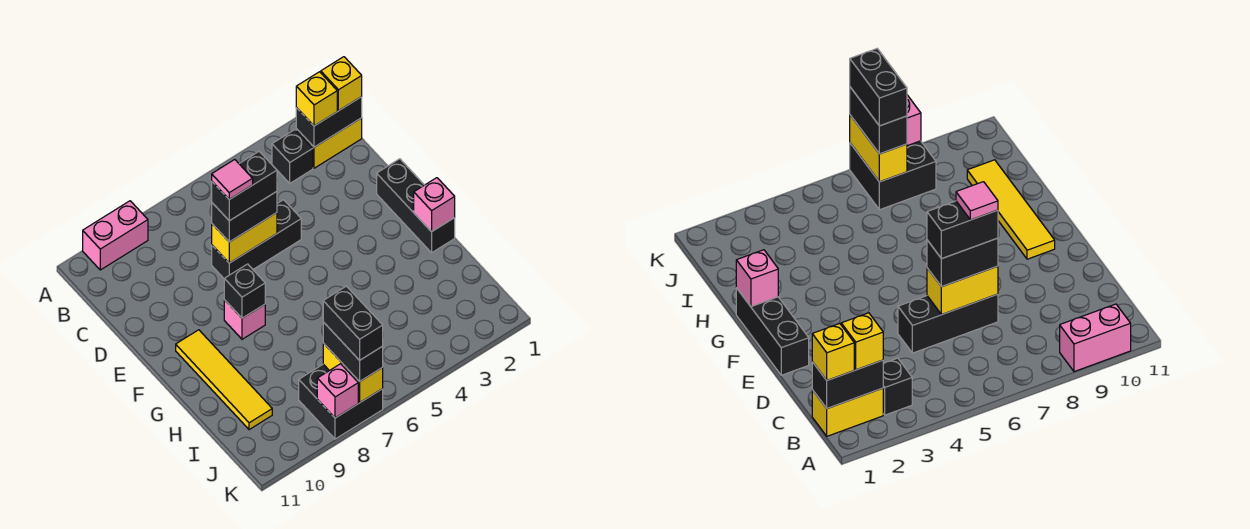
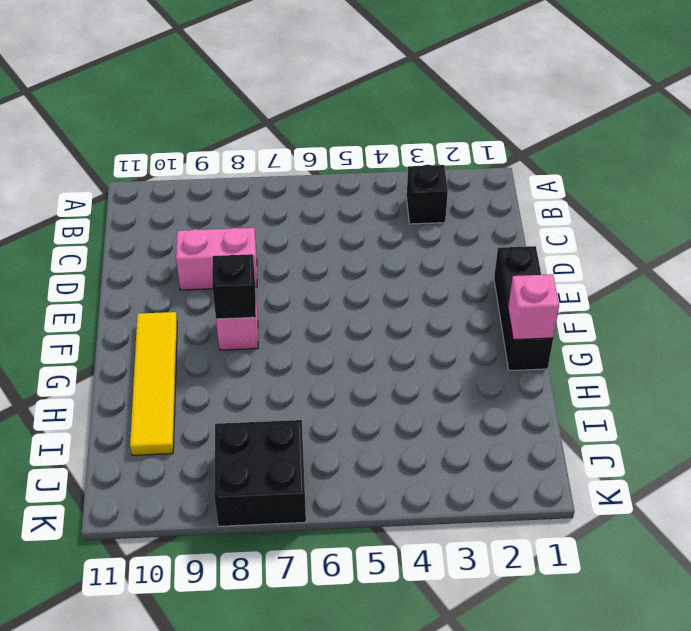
pink brick D8:D9 level 1 -> pink brick A9:A10 level 1
none -> yellow brick B1:B2 level 1
none -> black brick D5:D7 level 1
none -> black brick B1:B2 level 2

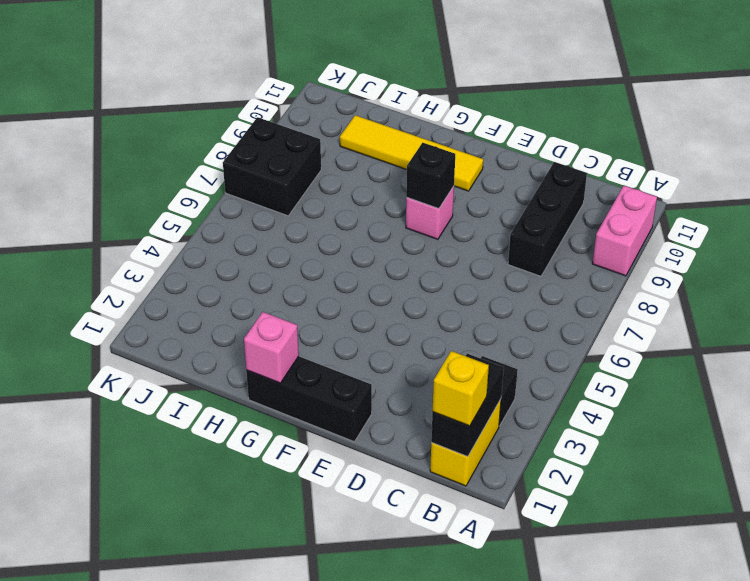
black brick C8:C10 level 1 -> black brick D5:D7 level 1
none -> yellow brick D6:D7 level 2
none -> yellow brick J7:K7 level 2
none -> pink brick K8 level 2

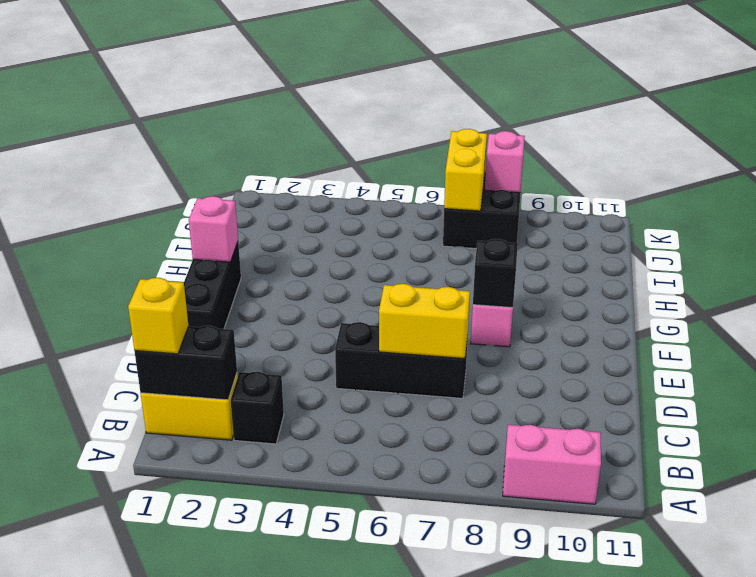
none -> yellow tile F10:I10 level 1
none -> yellow brick B2 level 3
none -> black brick D6:D7 level 3

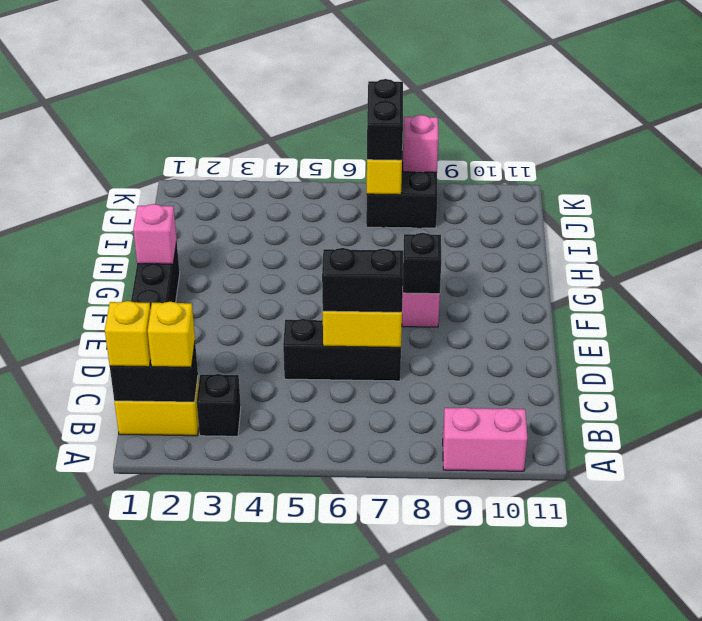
none -> yellow tile F10:I10 level 1
none -> black brick D6:D7 level 4
none -> black brick J7:K7 level 4

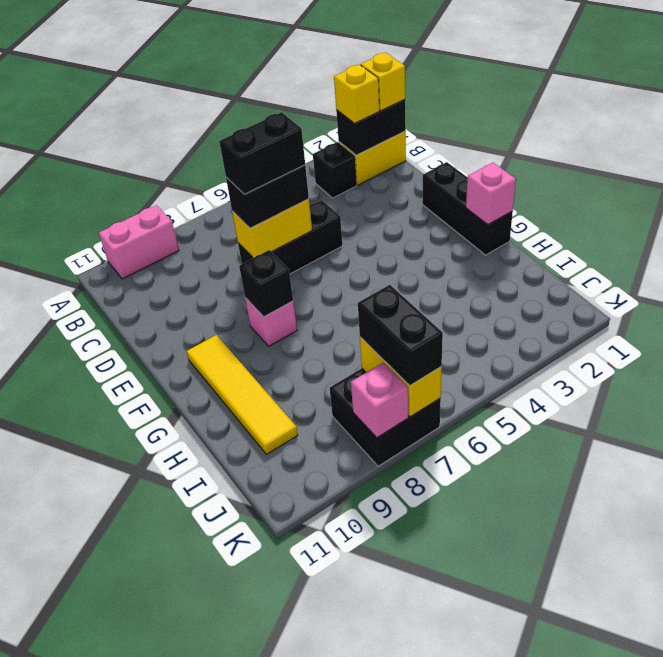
none -> black brick J7:K7 level 4
none -> pink tile D7 level 5

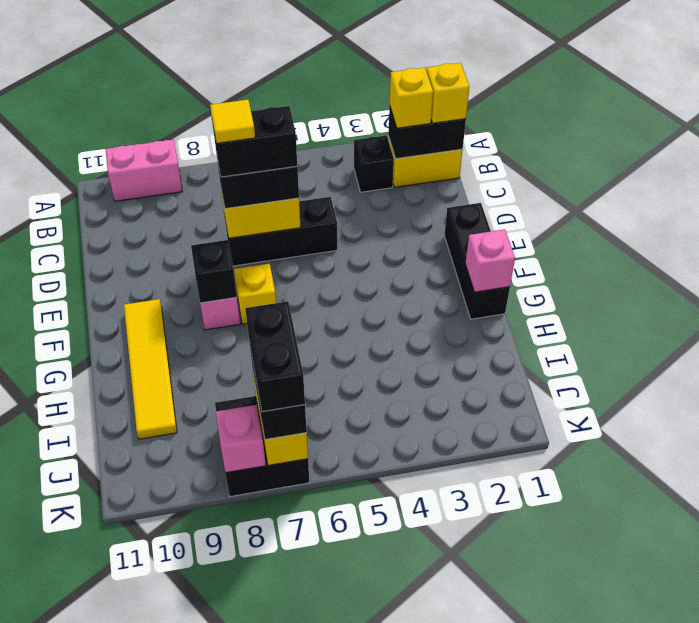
yellow tile D7 level 5 -> pink tile D7 level 5
yellow brick F7 level 1 -> none

